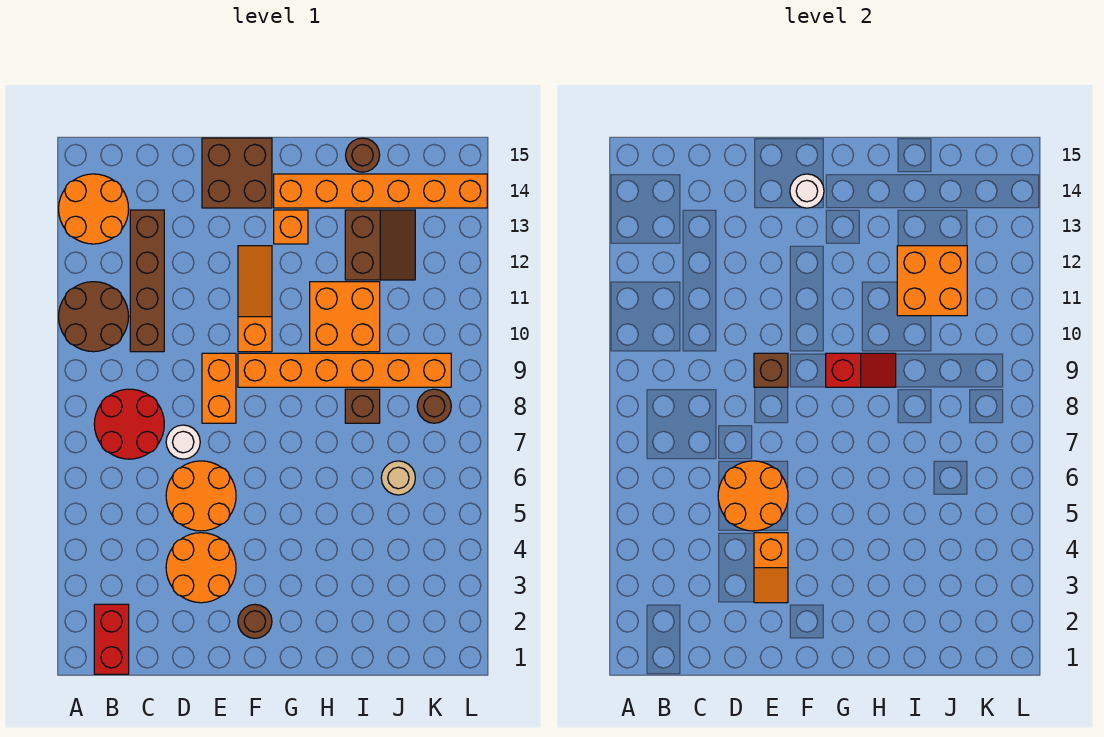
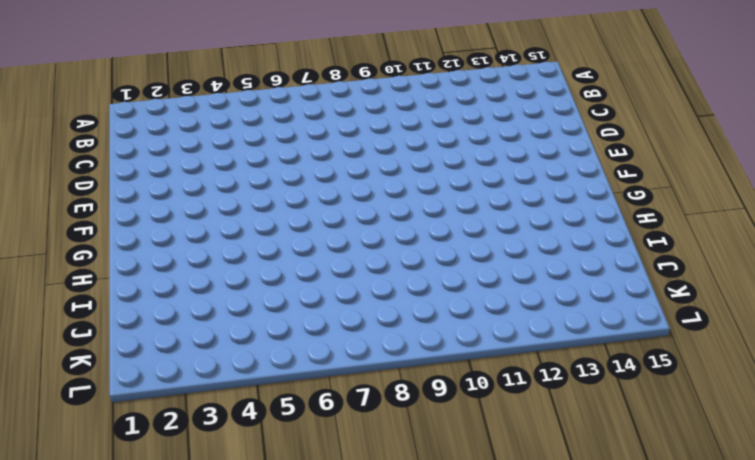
none -> brown round brick A10:B11 level 1
none -> orange round brick A13:B14 level 1
none -> red brick B1:B2 level 1

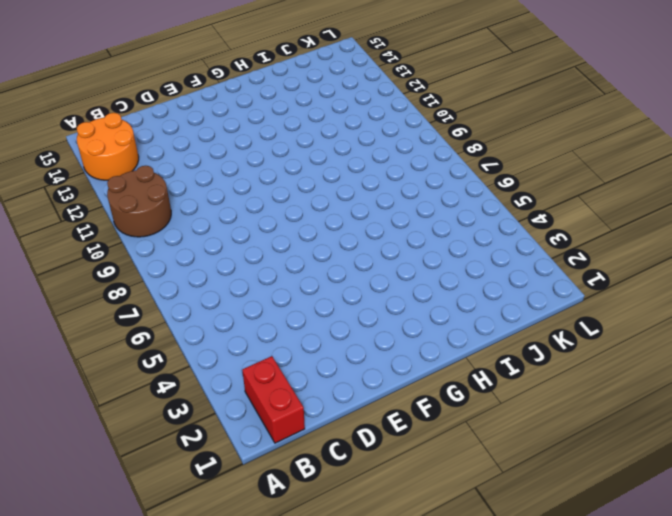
none -> red round brick B7:C8 level 1
none -> brown brick C10:C13 level 1
none -> orange round brick D3:E4 level 1

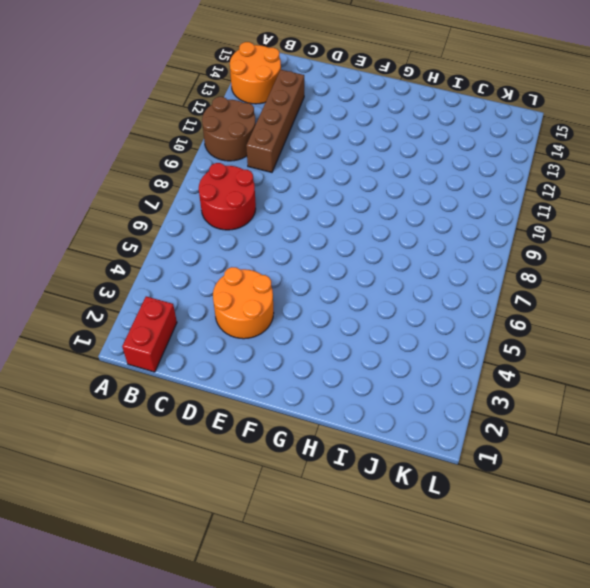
none -> orange round brick D5:E6 level 1
none -> white round brick D7 level 1
none -> orange brick E8:E9 level 1

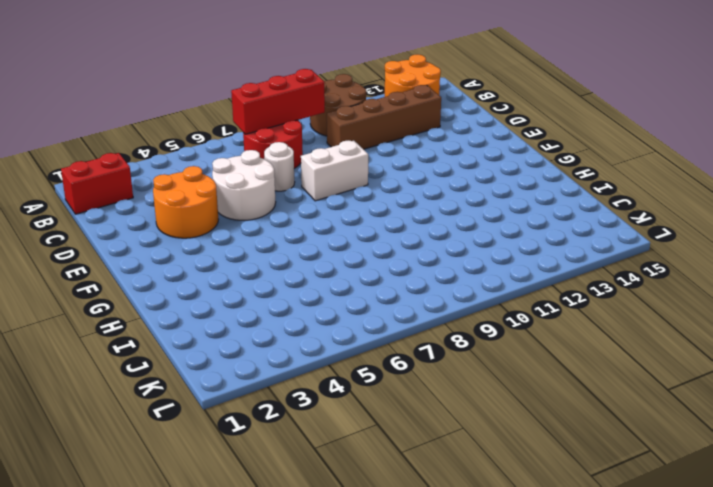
red brick B7:B9 level 2 -> none
white round brick D5:E6 level 1 -> orange round brick D5:E6 level 1
white brick E8:E9 level 1 -> orange brick E8:E9 level 1
none -> brown brick E14:F15 level 1
none -> brown round brick F2 level 1
none -> orange brick F9:K9 level 1

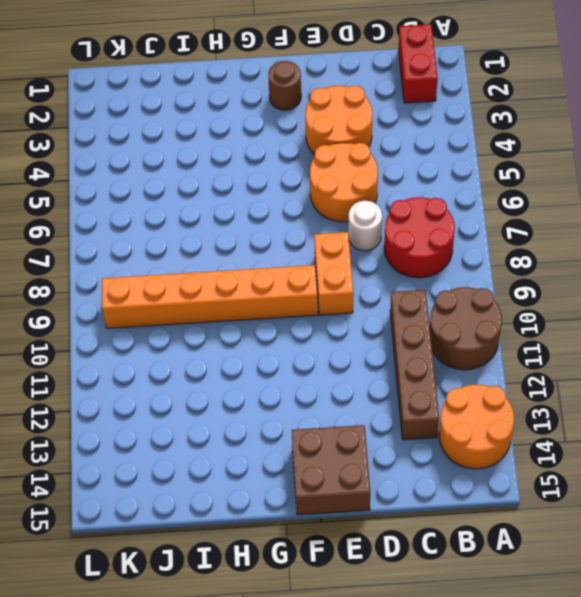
none -> orange slope F10:F12 level 1 top 10
none -> orange brick G13 level 1
none -> orange brick G14:L14 level 1

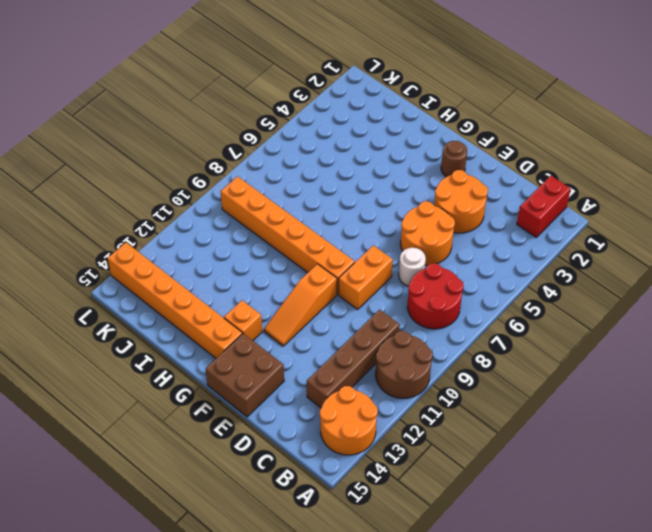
none -> orange brick H10:I11 level 1
none -> brown brick I8 level 1
none -> brown slope I12:J13 level 1 top I

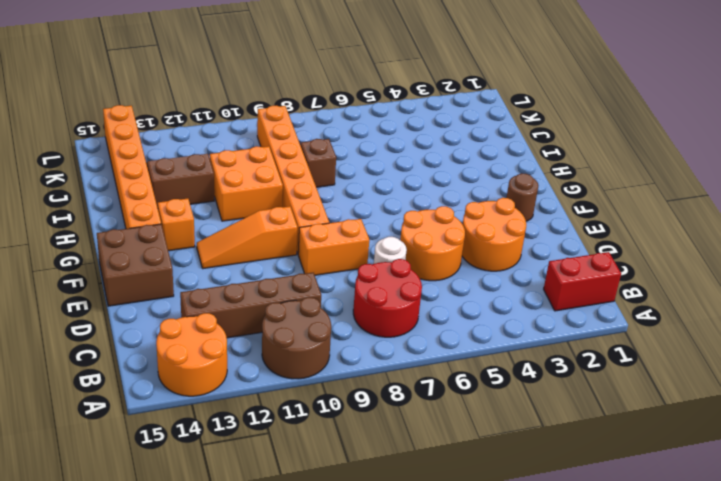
none -> brown round brick I15 level 1
none -> tan round brick J6 level 1
none -> brown round brick K8 level 1

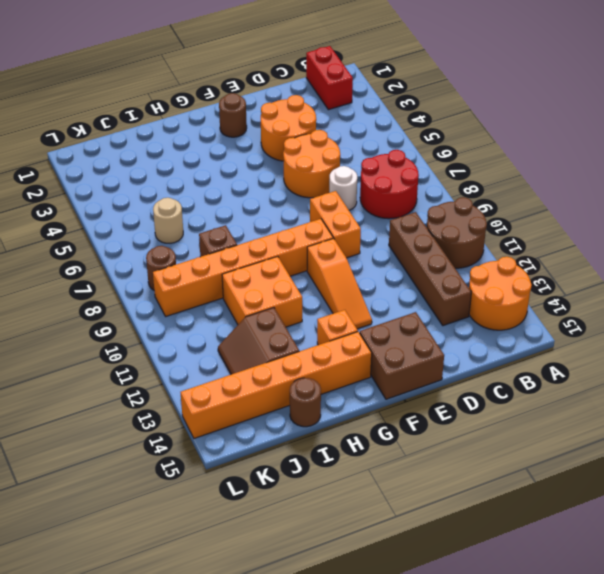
none -> orange round brick D5:E6 level 2
none -> orange slope E3:E4 level 2 top 4
none -> brown brick E9 level 2

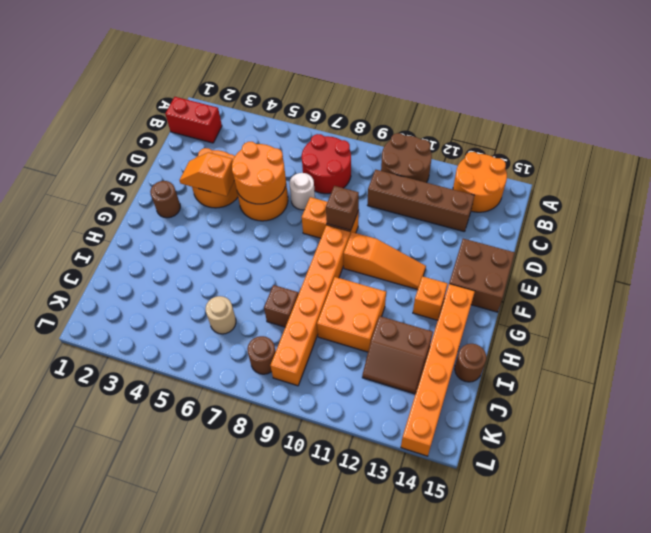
none -> white round brick F14 level 2
none -> red slope G9:H9 level 2 top G
none -> orange brick I11:J12 level 2

